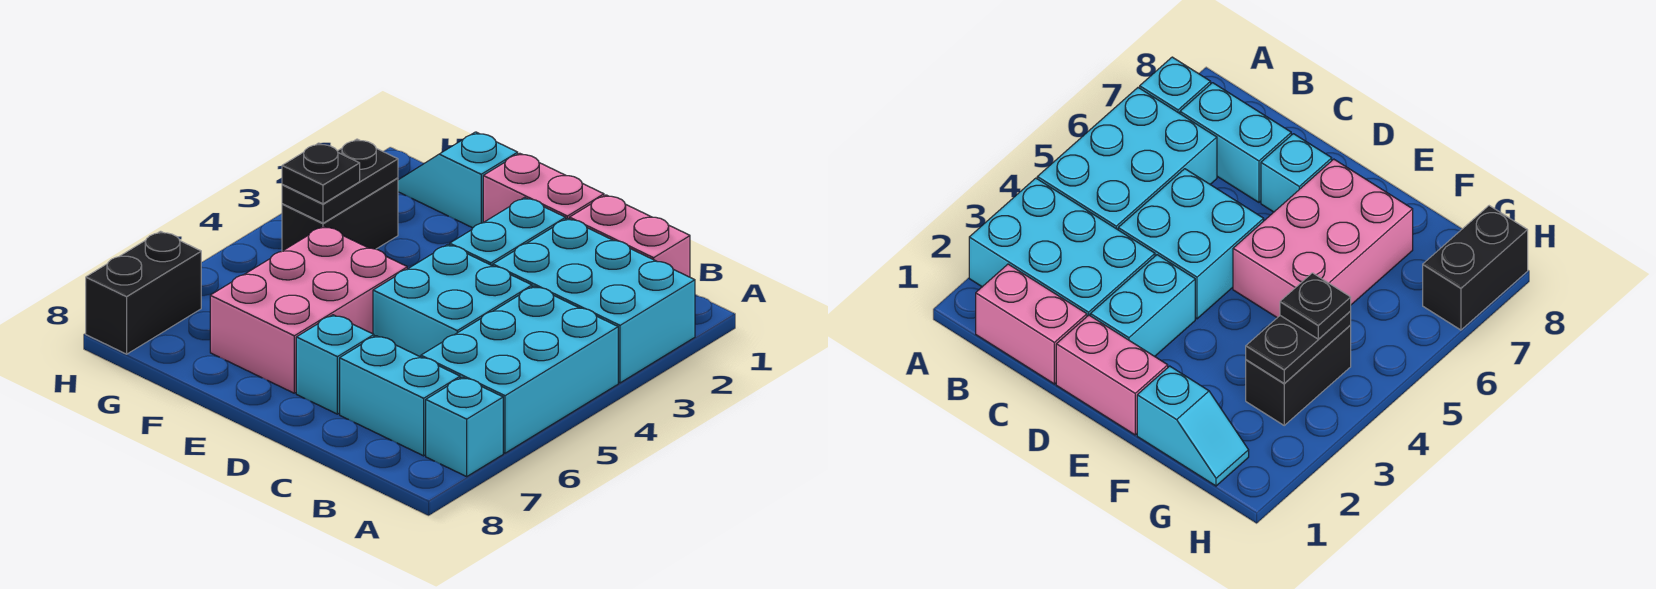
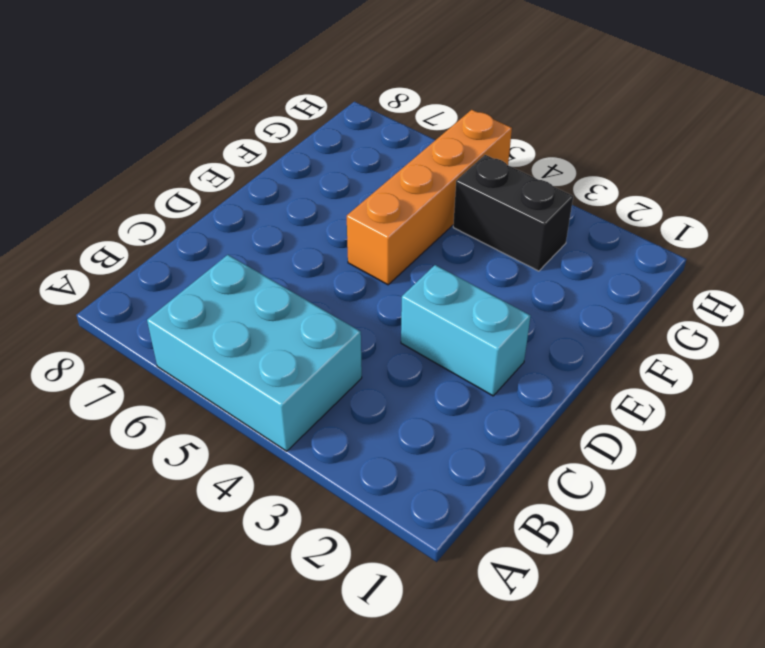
orange brick E5:H5 level 1 -> pink brick E5:F7 level 1
none -> cyan brick A2:C3 level 1
none -> cyan brick A7 level 1
none -> pink brick B1:C1 level 1

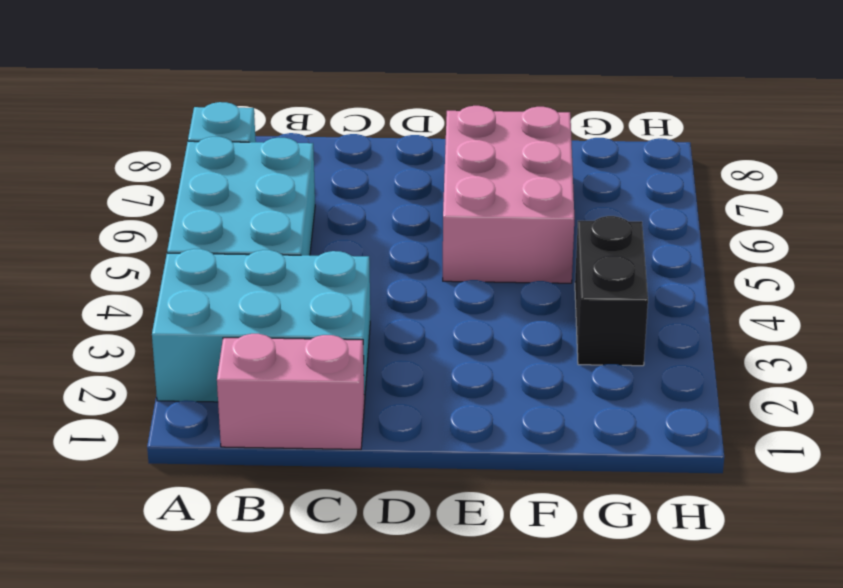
none -> cyan brick B7:C7 level 1
none -> cyan brick C4:D5 level 1
none -> pink brick D1:E1 level 1

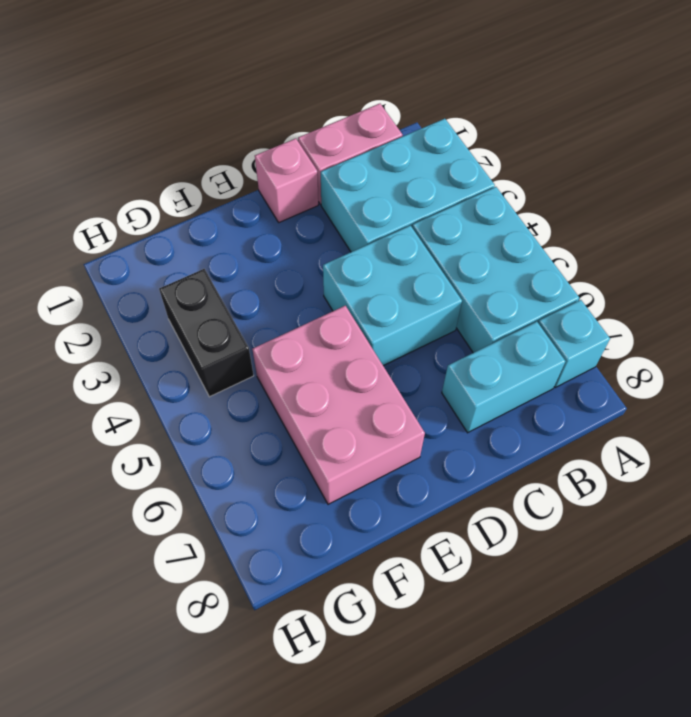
pink brick D1 level 1 -> pink brick D1:E1 level 1
none -> cyan brick D2:D3 level 1
none -> cyan brick D7 level 1
none -> cyan slope F1:G1 level 1 top F

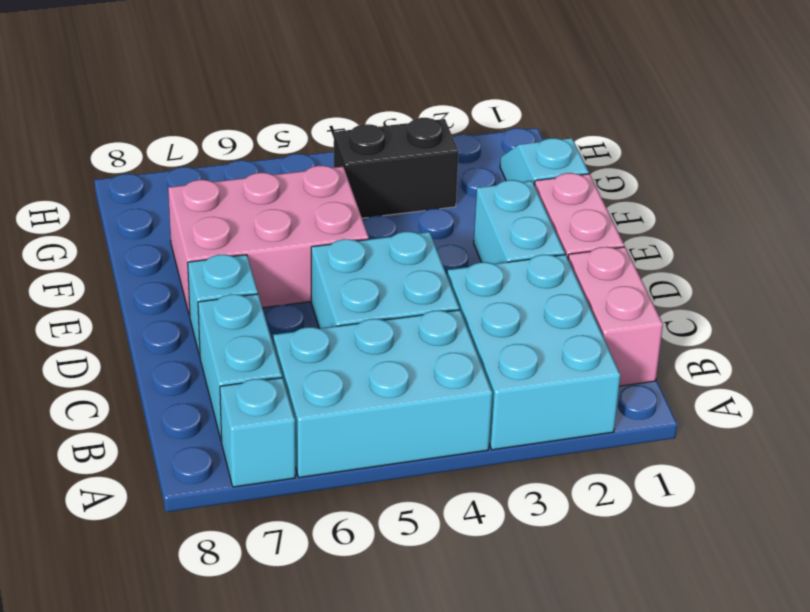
cyan brick D2:E2 level 1 -> cyan brick D2:D3 level 1
none -> black brick H7:H8 level 1
none -> black plate G3:G4 level 2
none -> black plate G4 level 3

